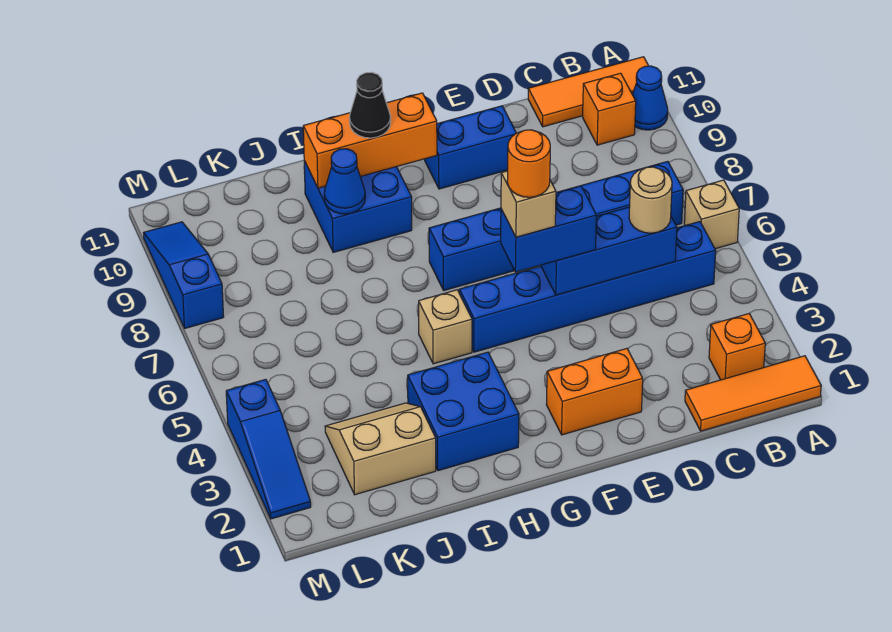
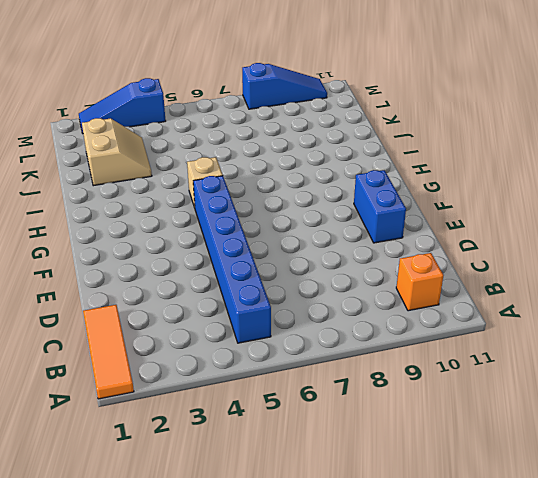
none -> tan brick A6 level 1
none -> blue cone A10 level 1
none -> orange tile A11:C11 level 1

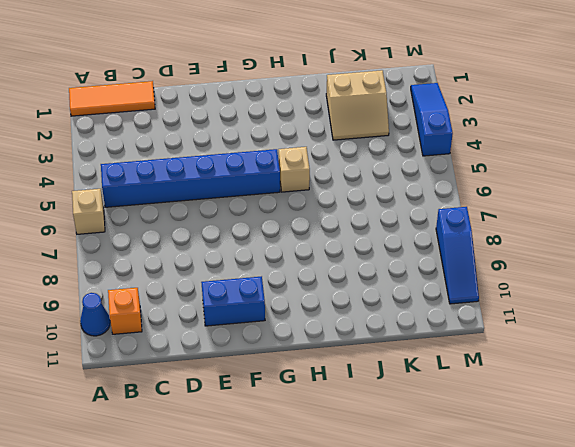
none -> orange tile A11:C11 level 1
none -> orange brick B2 level 1
none -> blue brick B7:G7 level 1

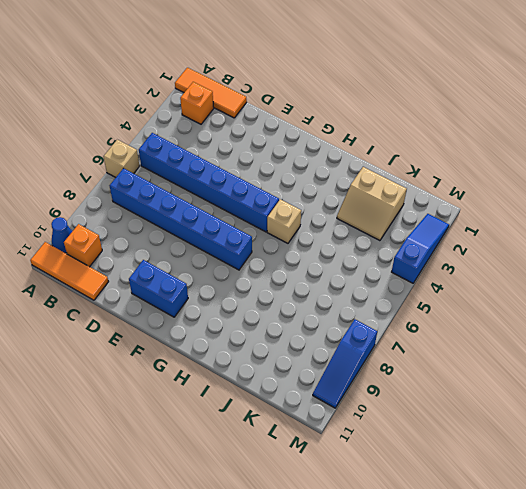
none -> orange brick E2:F2 level 1
none -> blue brick H2:I3 level 1
none -> blue brick H9:I10 level 1

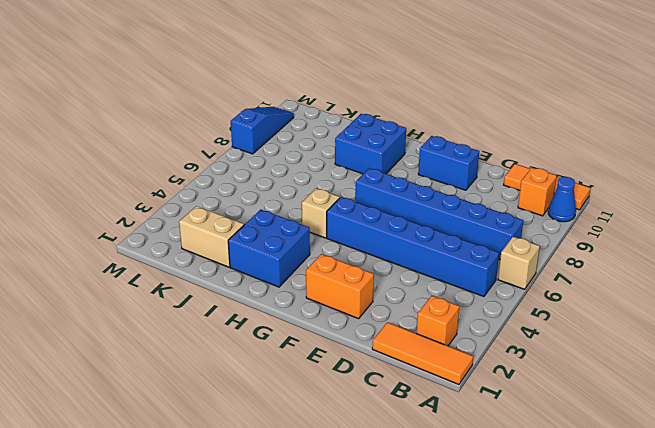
none -> blue slope M2:M4 level 1 top 4
none -> blue brick C5:E5 level 2
none -> orange brick G10:I10 level 2

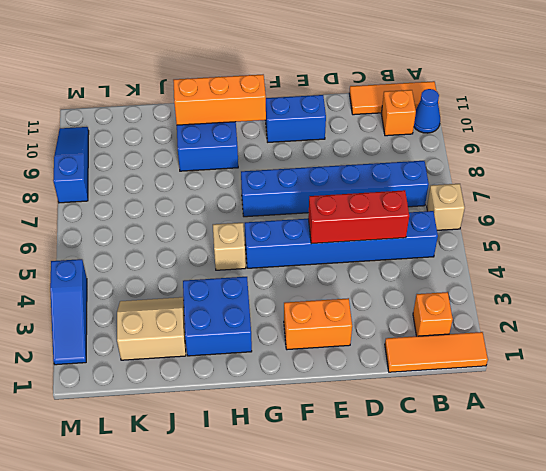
red brick C5:E5 level 2 -> blue brick C5:E5 level 2
none -> blue cone I9 level 2
none -> tan round brick C5 level 3
none -> blue brick E5:F5 level 3

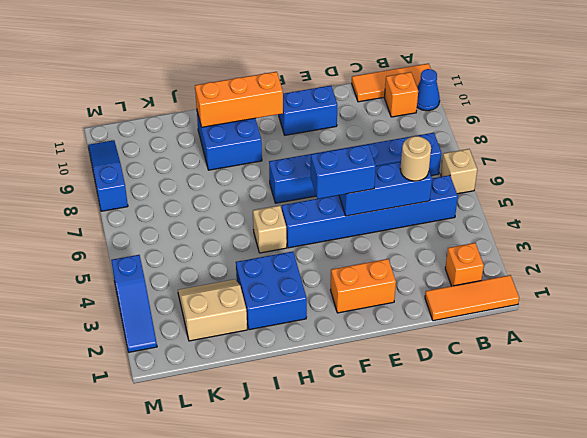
none -> blue cone I9 level 2
none -> black cone H10 level 3
none -> tan brick F5 level 4

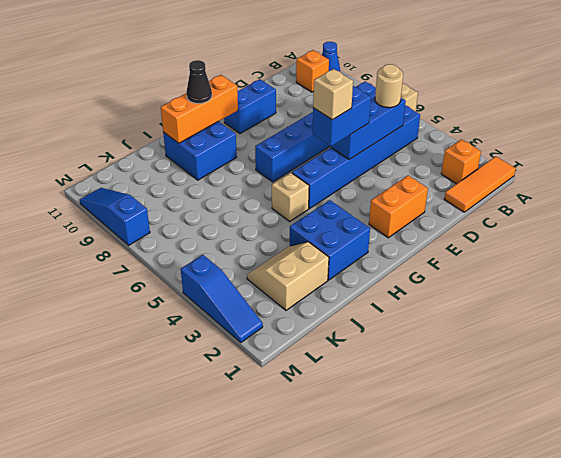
none -> orange tile A11:C11 level 1
none -> blue cone I9 level 2
none -> orange round brick F5 level 5

